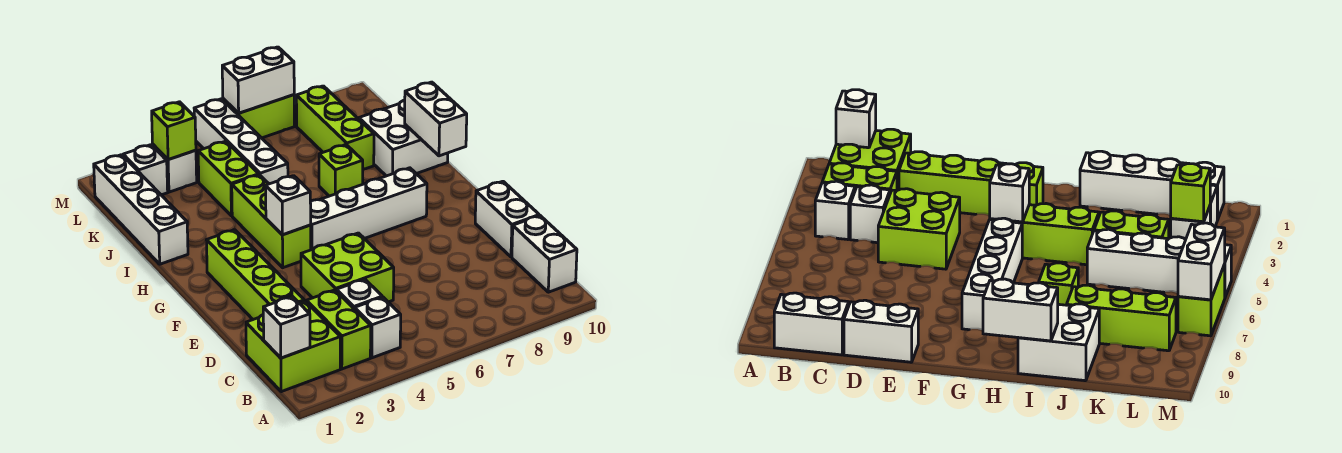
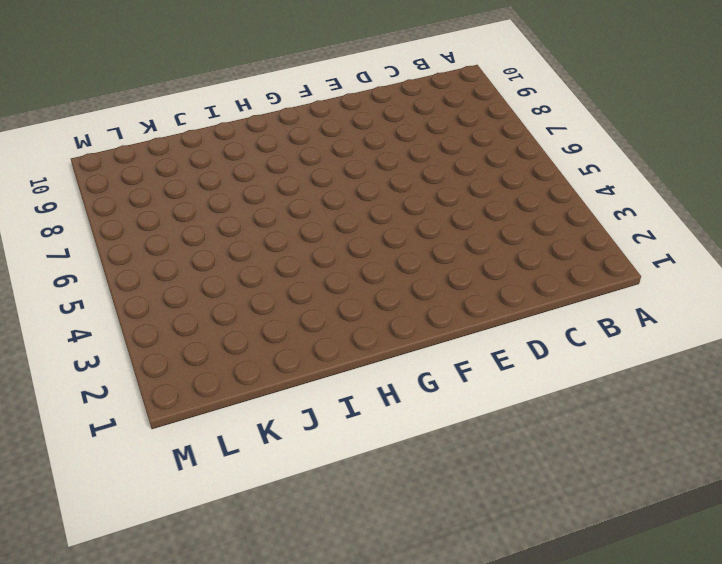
none -> lime brick B1:C2 level 1
none -> lime brick B3:C3 level 1
none -> white brick B4 level 1

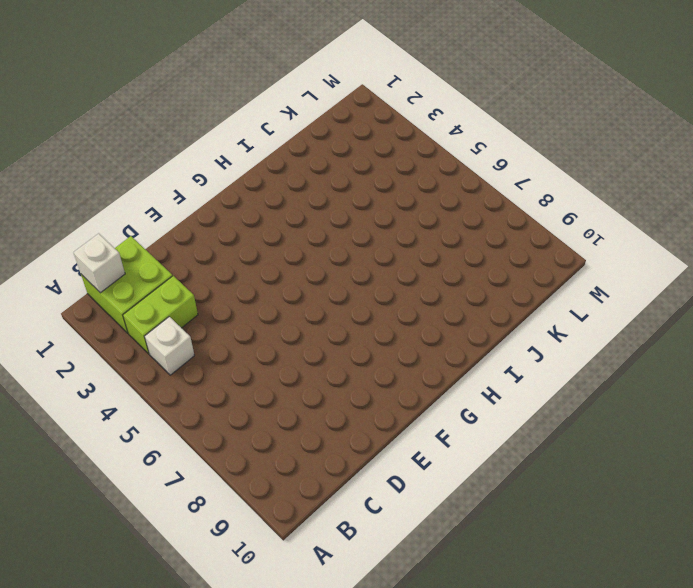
none -> white brick B10:C10 level 1
none -> white brick C4 level 1
none -> lime brick D2:G2 level 1

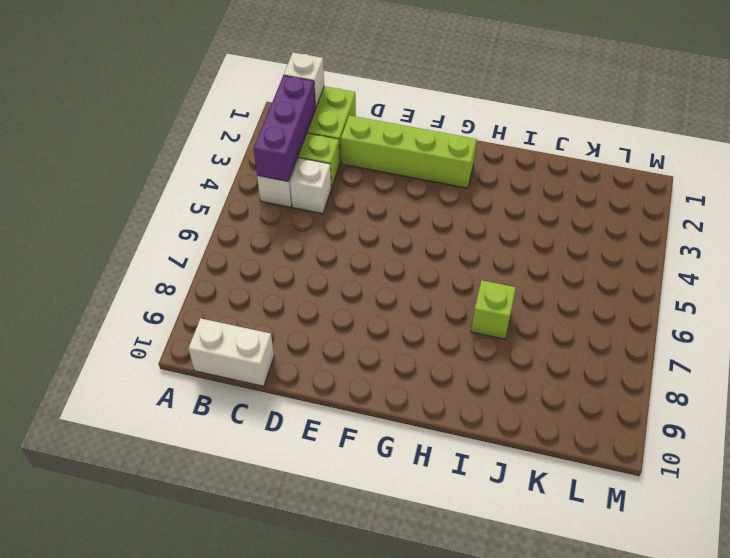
purple brick B2:B4 level 2 -> none
none -> lime brick D4:E5 level 1
none -> white brick D10:E10 level 1
none -> lime brick G4:I4 level 1

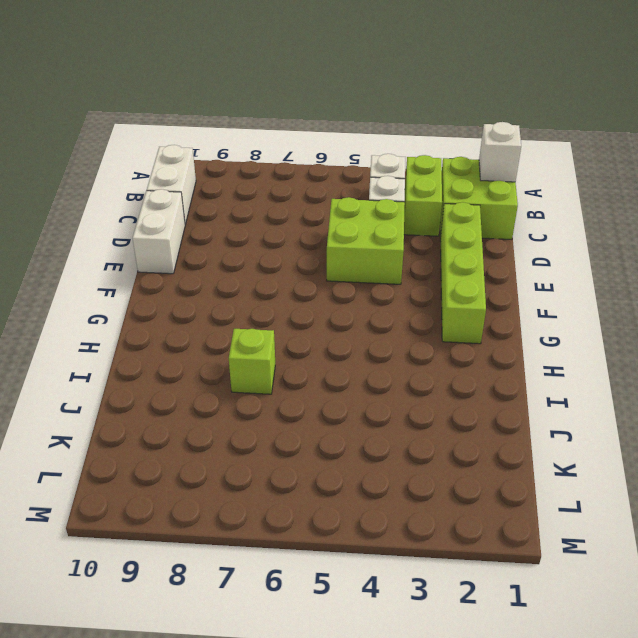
none -> lime brick G4:I4 level 1
none -> white brick G5:G8 level 1
none -> white brick I1:L1 level 1

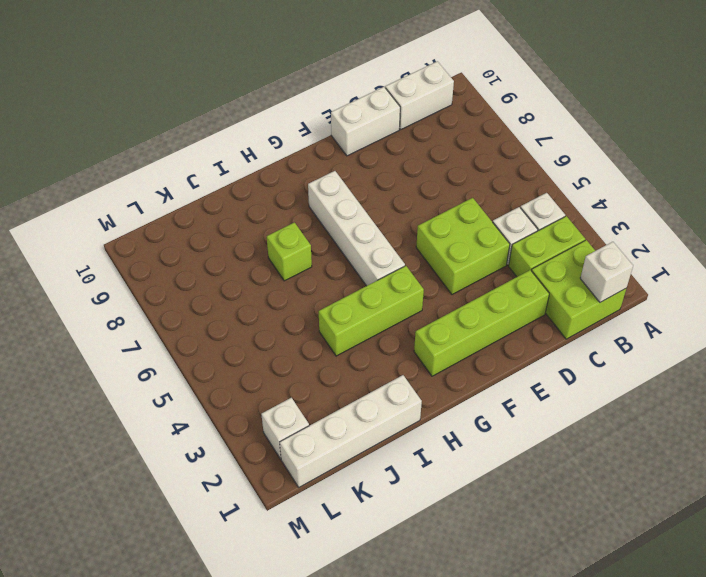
none -> white brick I9:J10 level 1
none -> lime brick J4:K4 level 1
none -> white brick J5:M5 level 1

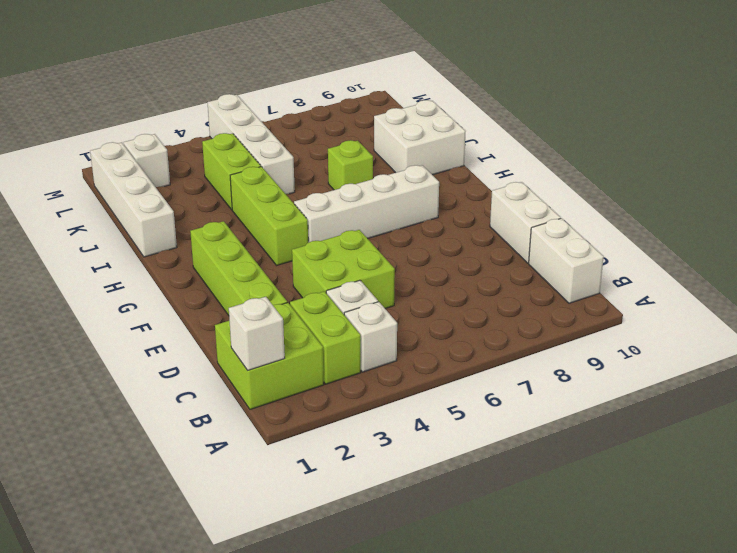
none -> lime brick J8:L8 level 1
none -> white brick L3 level 1
none -> lime brick M6:M7 level 1

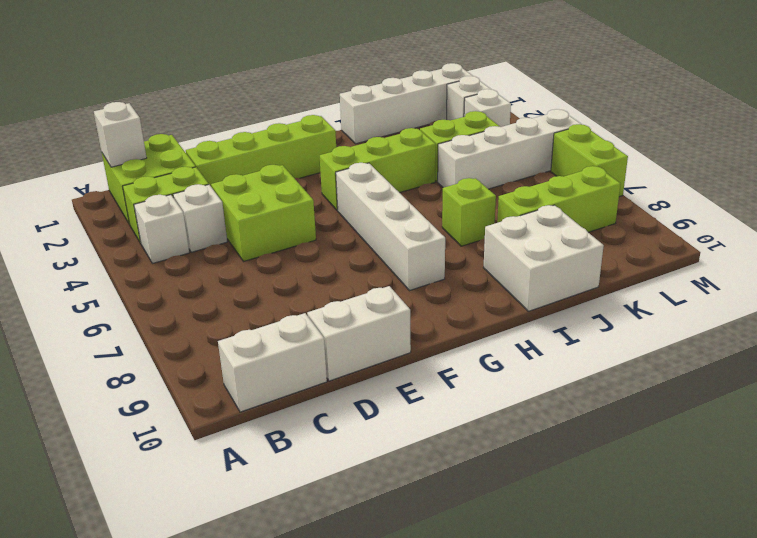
none -> white brick G4 level 2
none -> white brick H10:I10 level 2
none -> lime brick L3 level 2

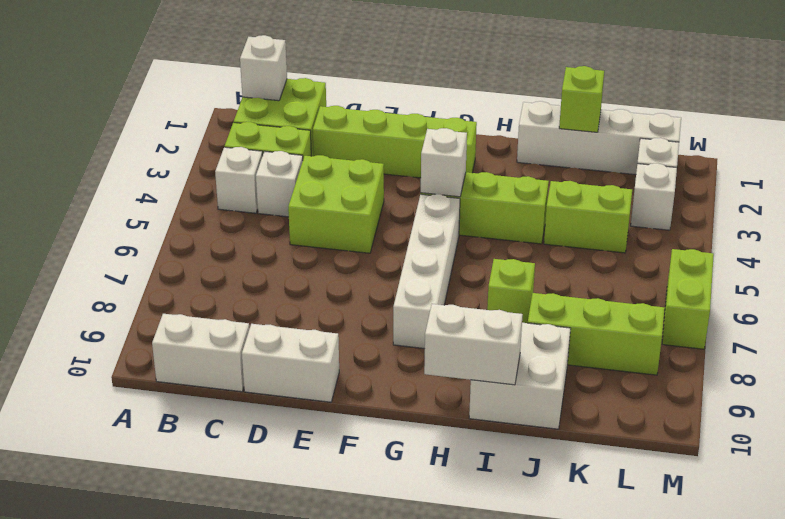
lime brick J1 level 2 -> lime brick L3 level 2
none -> white brick J5:M5 level 1
none -> white brick M6:M7 level 2

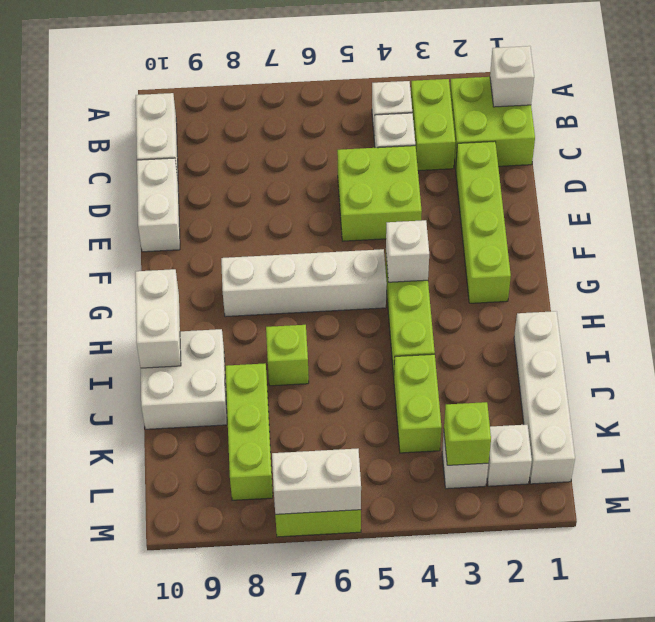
none -> white brick J5:M5 level 1

